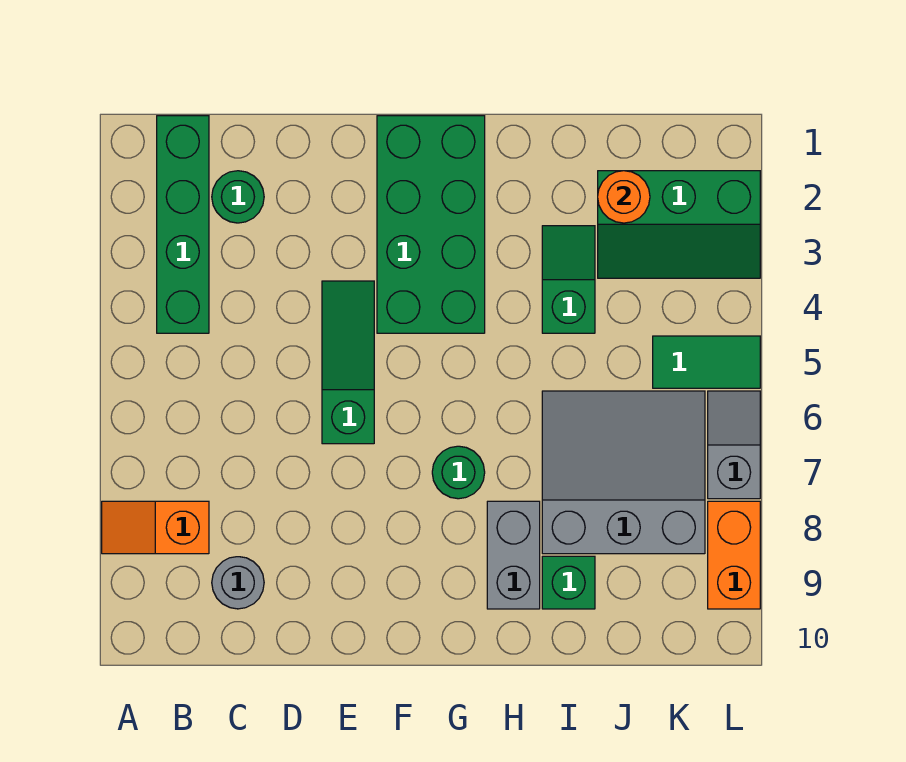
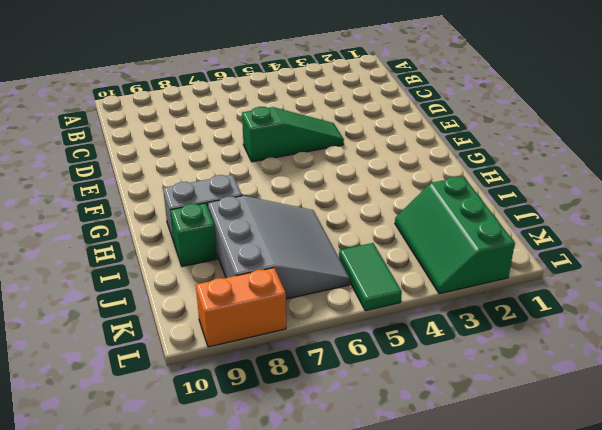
none -> orange slope A8:B8 level 1 top B
none -> green brick B1:B4 level 1
none -> green round brick C2 level 1

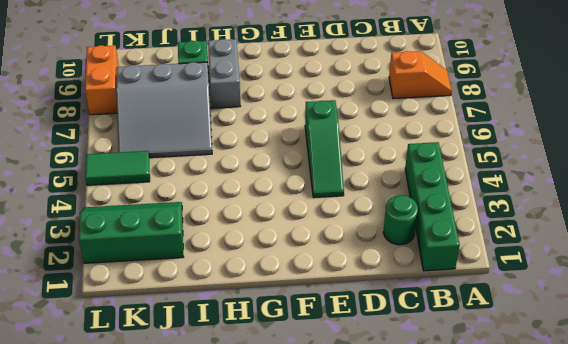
none -> grey round brick C9 level 1
none -> green brick F1:G4 level 1
none -> green round brick G7 level 1

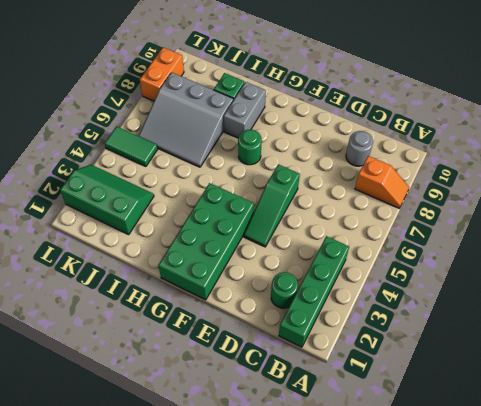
none -> green slope I3:I4 level 1 top 4
none -> grey slope L6:L7 level 1 top 7
none -> orange round brick J2 level 2

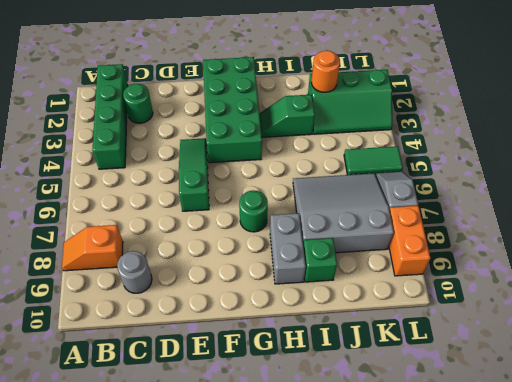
green slope H3:I3 level 1 top I -> green slope I3:I4 level 1 top 4

